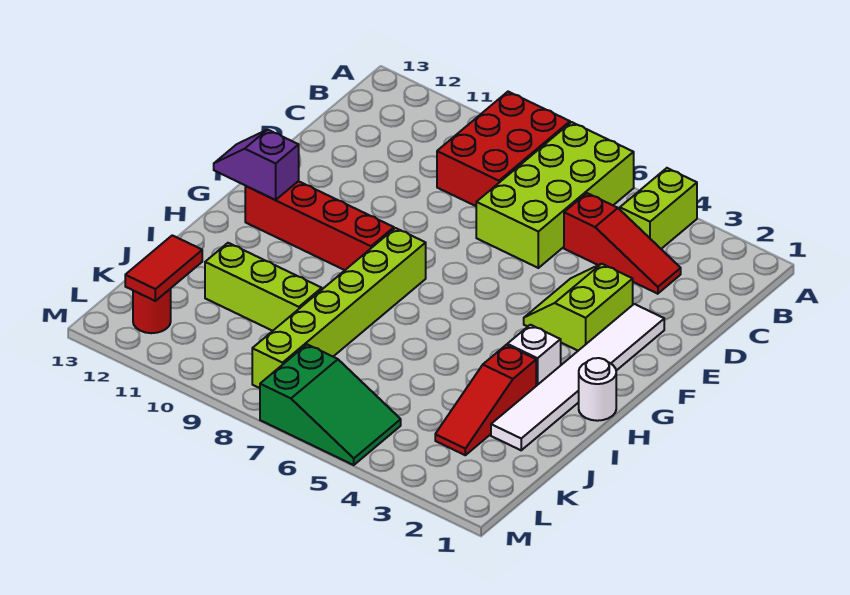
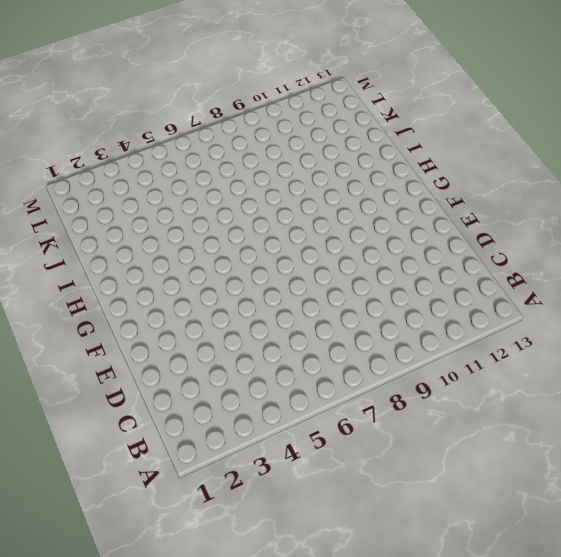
none -> lime brick A4:B4 level 1
none -> lime brick A6:D7 level 1
none -> red brick A8:C9 level 1

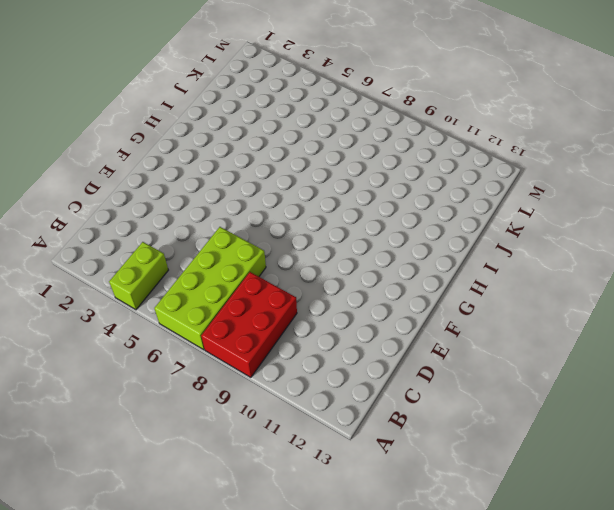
none -> red slope C3:C5 level 1 top 5
none -> white tile E2:J2 level 1
none -> lime slope E3:F4 level 1 top 3

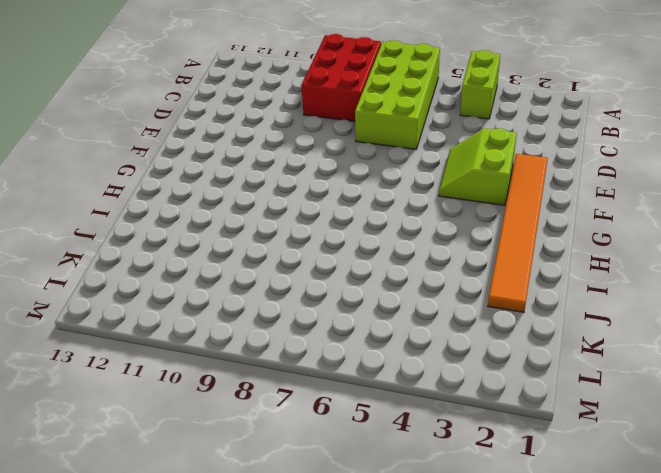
orange tile E2:J2 level 1 -> white tile E2:J2 level 1
none -> red slope C3:C5 level 1 top 5
none -> lime brick G8:L8 level 1
none -> red brick G9:G12 level 1

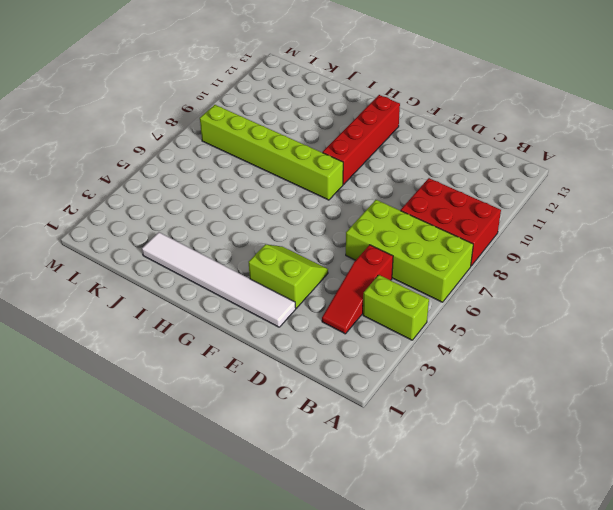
none -> white round brick H1 level 1
none -> white brick H3 level 1
none -> red slope I3:K3 level 1 top I

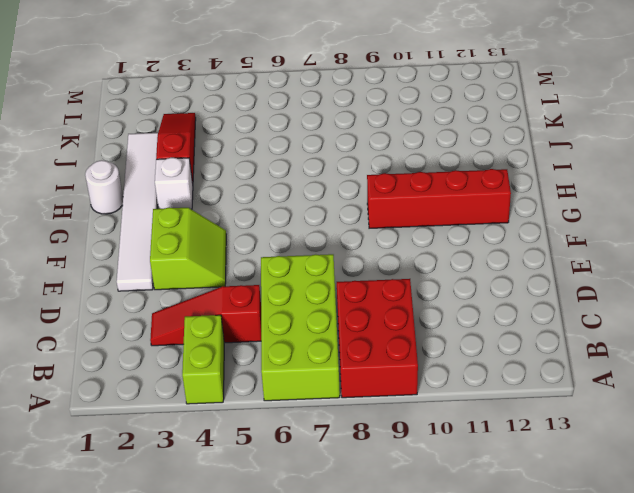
none -> lime brick G8:L8 level 1
none -> lime brick J9:J11 level 1
none -> green slope L5:M7 level 1 top 7

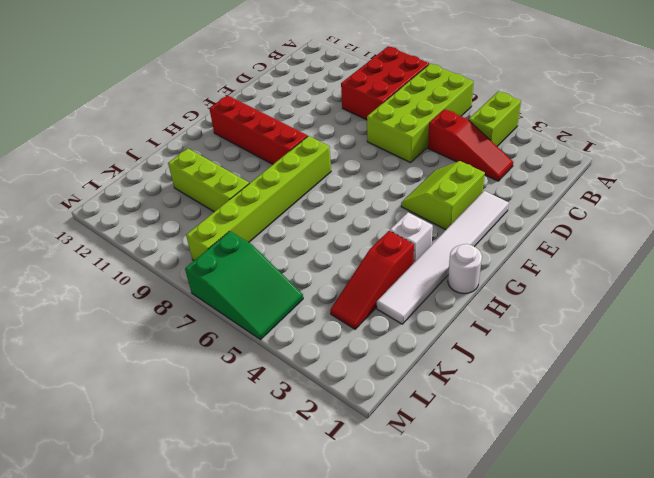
none -> red round brick L12 level 1
none -> purple slope G12:G13 level 2 top 12
none -> red tile K12:L12 level 2

